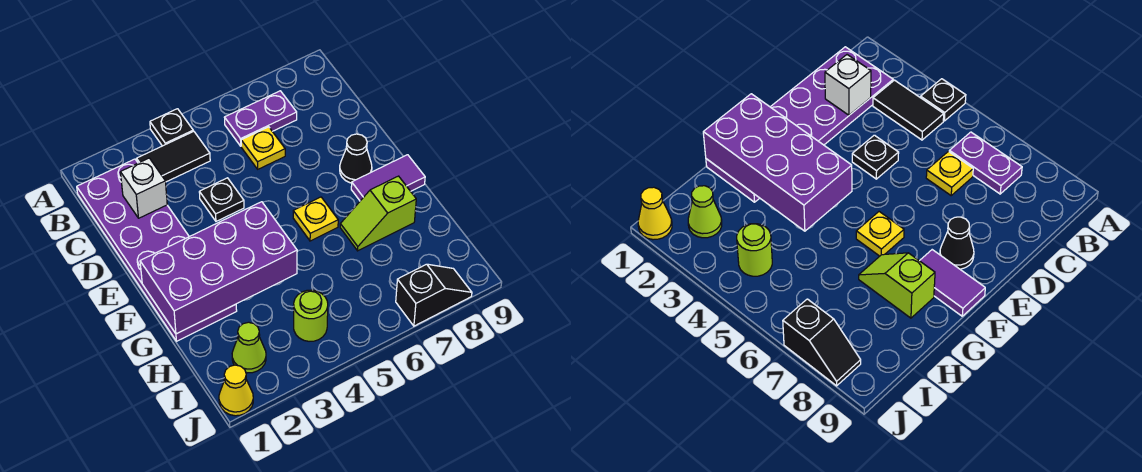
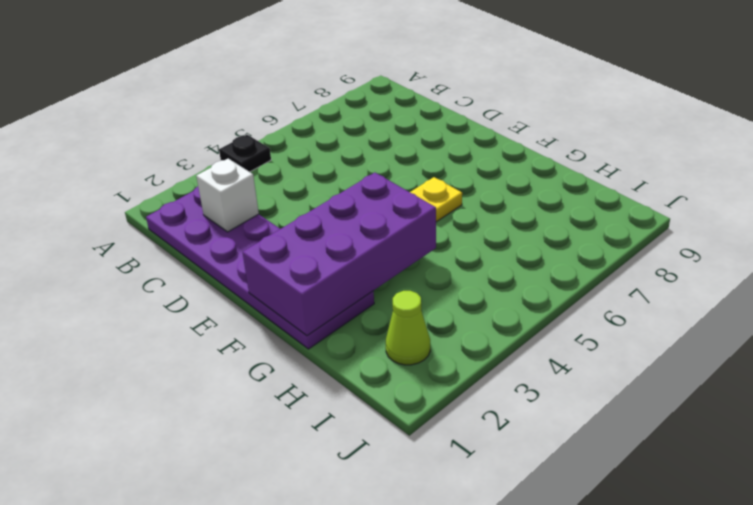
none -> black tile B3:B4 level 1
none -> purple plate B6:B7 level 1
none -> yellow plate C6 level 1

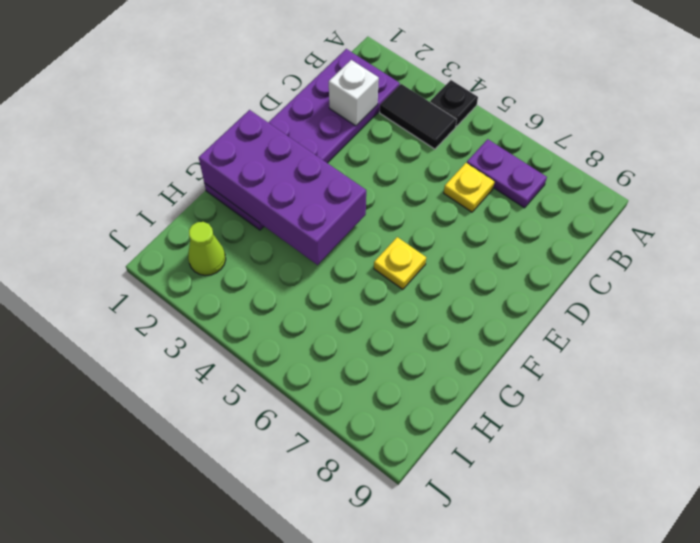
none -> black plate D4 level 1
none -> black cone E8 level 1
none -> purple tile F8:F9 level 1

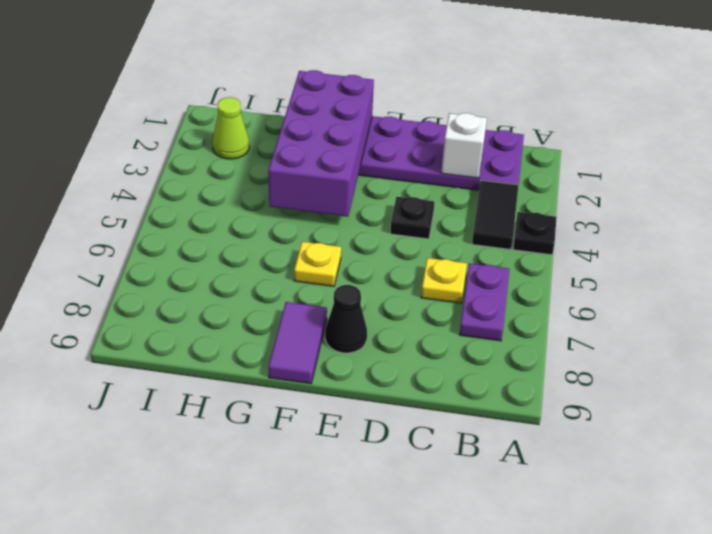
none -> lime slope G7:G8 level 1 top 8
none -> lime round brick I4 level 1
none -> yellow cone J1 level 1

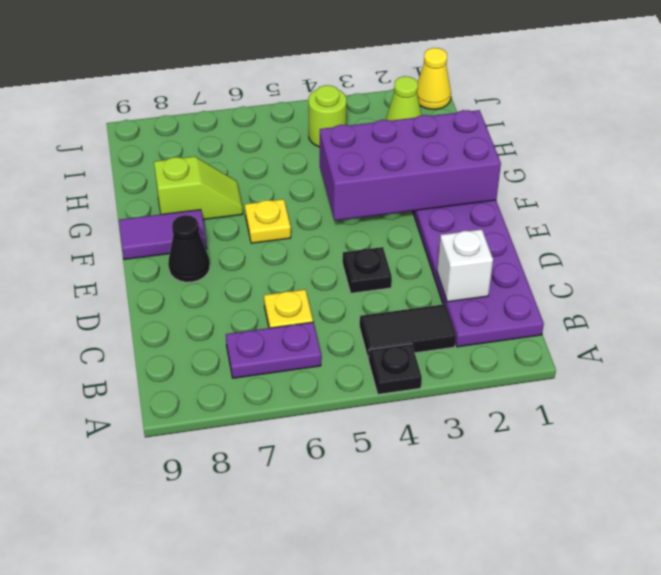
none -> black slope J7:J8 level 1 top 7

